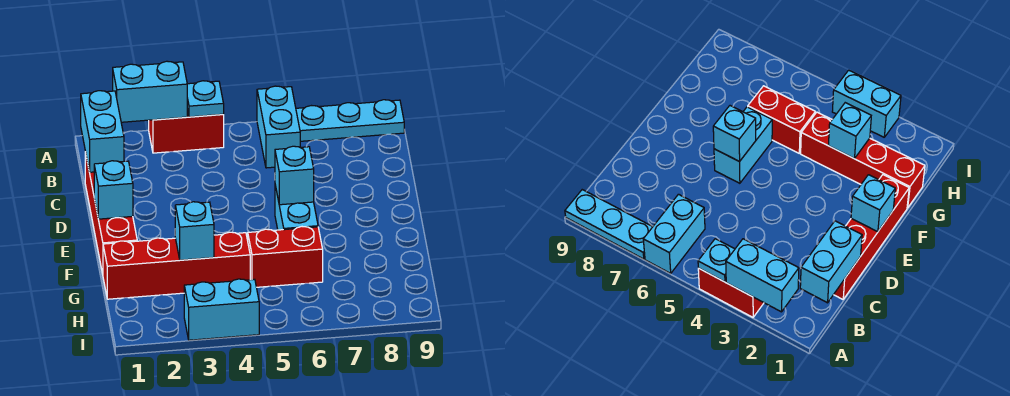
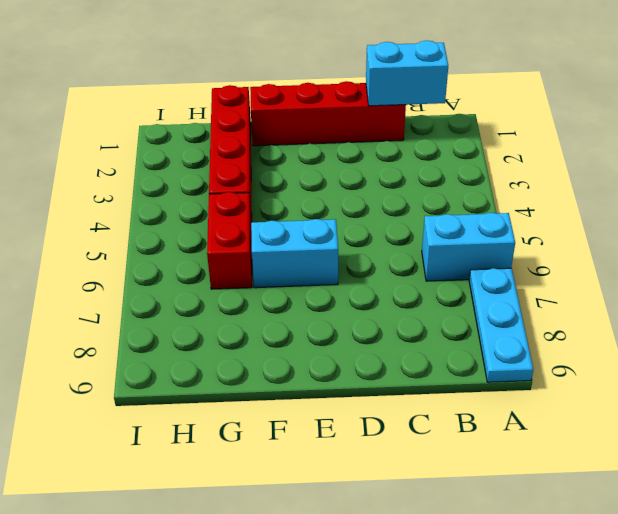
none -> red brick A3:A4 level 1
none -> cyan brick I3:I4 level 1
none -> cyan brick A2:A3 level 2

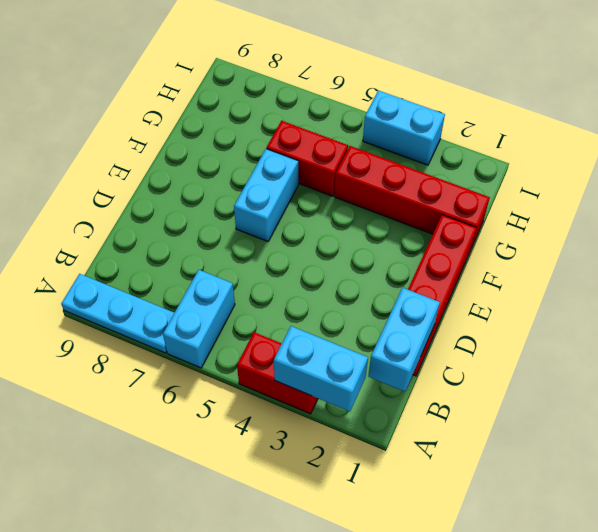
none -> cyan plate A4 level 2
none -> cyan brick E1 level 2
none -> cyan brick E6 level 2

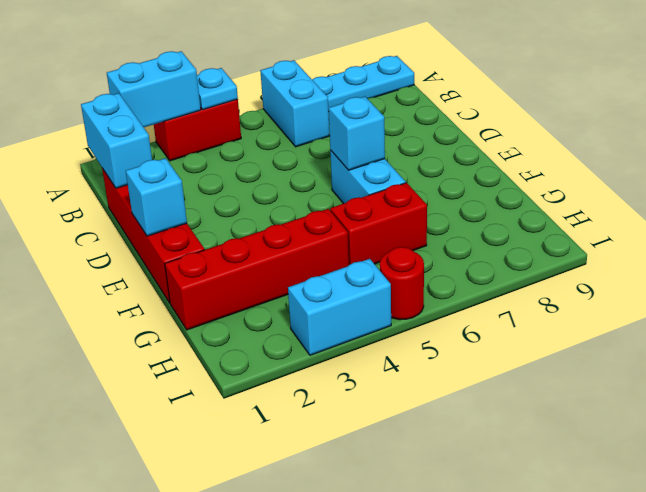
red round brick I5 level 1 -> none
none -> cyan brick G3 level 2

